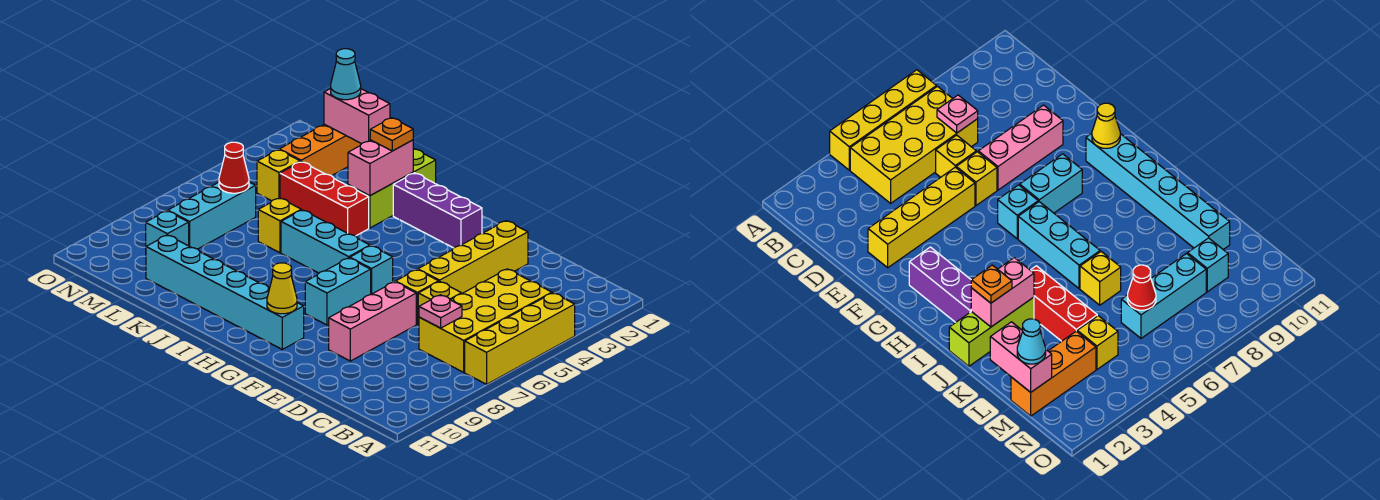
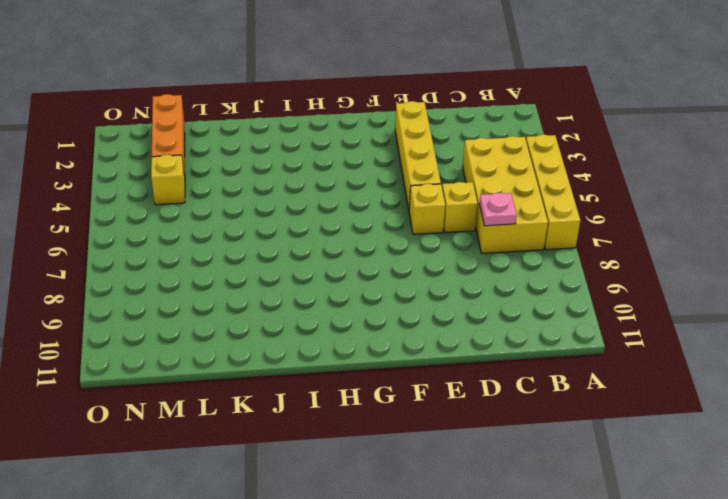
none -> pink brick E7:E9 level 1
none -> purple brick G2:I2 level 1
none -> cyan brick G6 level 1

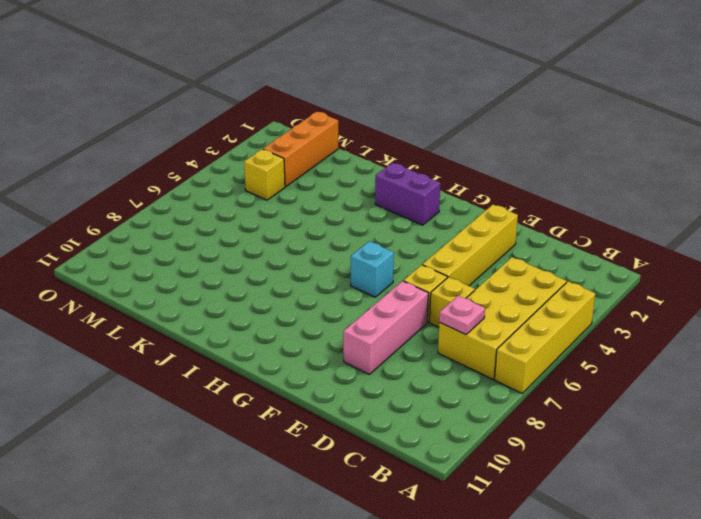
purple brick H2:I2 level 1 -> purple brick G2:I2 level 1
none -> cyan brick G7:G8 level 1
none -> cyan brick G10:L10 level 1
none -> cyan brick H6:J6 level 1

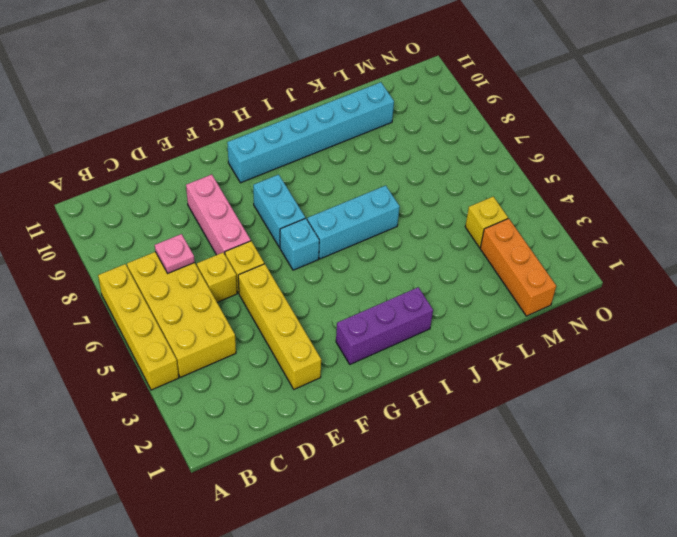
none -> lime brick J1:J3 level 1
none -> red brick J4:L4 level 1
none -> yellow brick K6 level 1

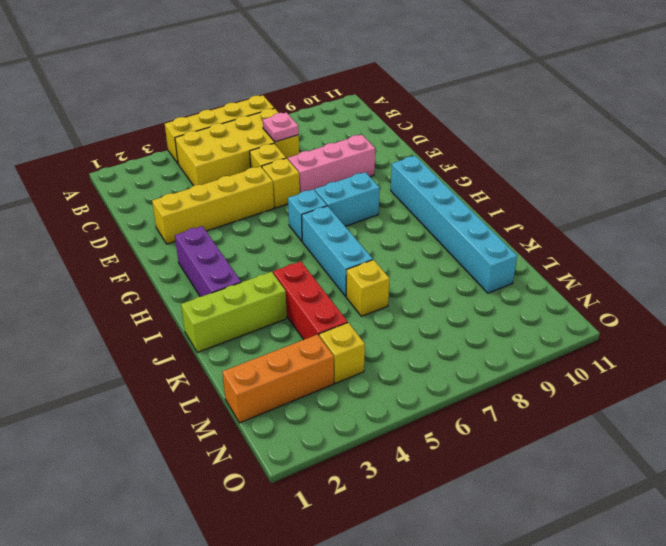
none -> cyan brick M6:M8 level 1
none -> cyan brick M9 level 1
none -> yellow cone G10 level 2

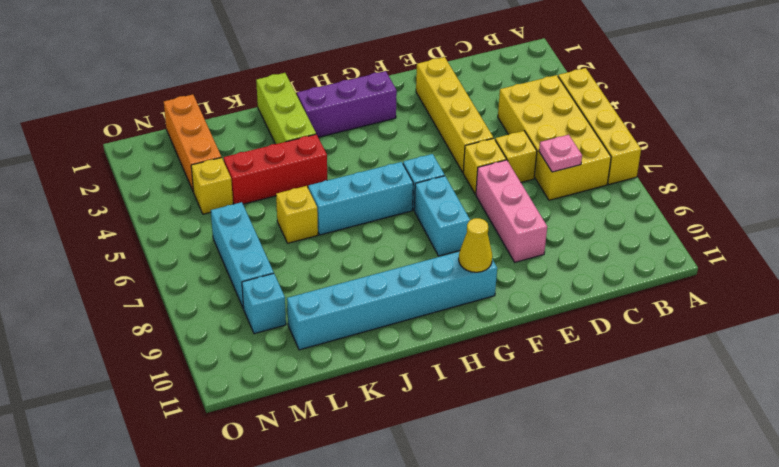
none -> pink brick J2:J3 level 2
none -> pink brick L1:M1 level 2
none -> red cone M6 level 2

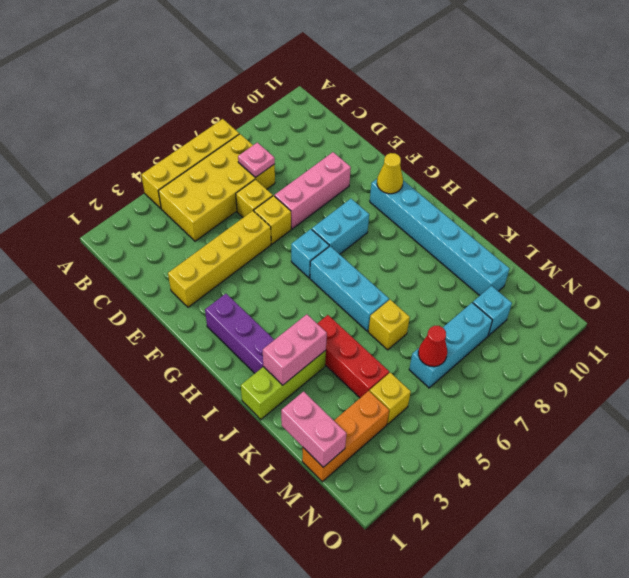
none -> orange plate J2 level 3
none -> cyan cone M1 level 3

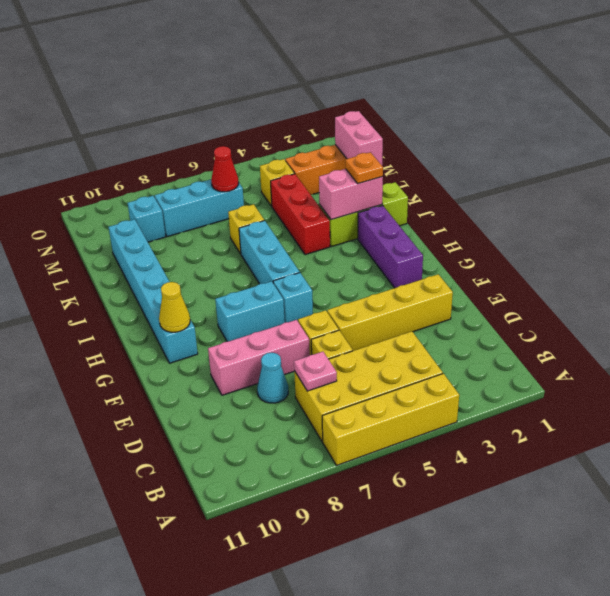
cyan cone D8 level 1 -> cyan cone M1 level 3

